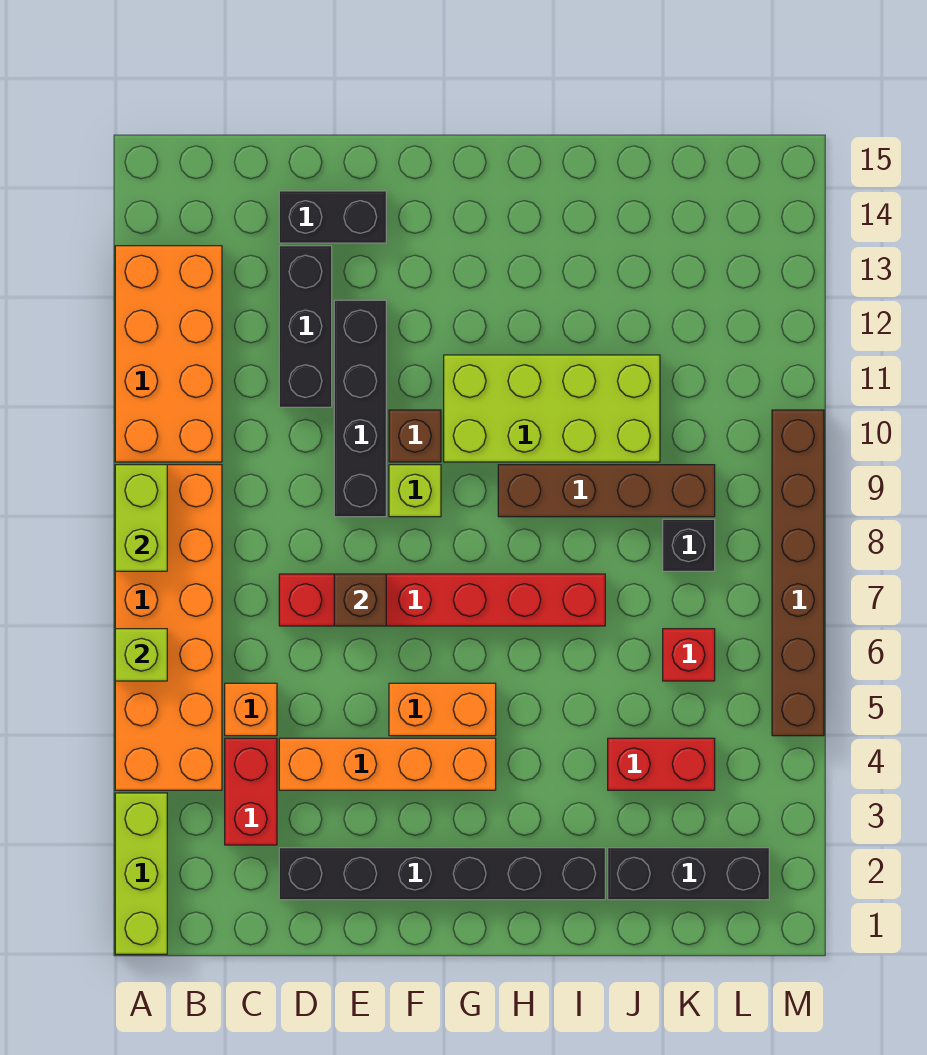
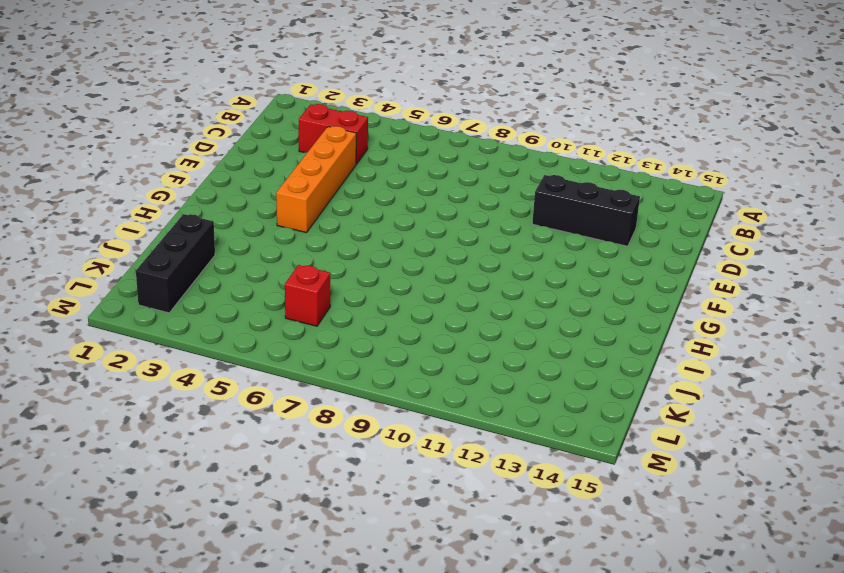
none -> lime brick A1:A3 level 1
none -> orange brick A4:B9 level 1
none -> orange brick A10:B13 level 1

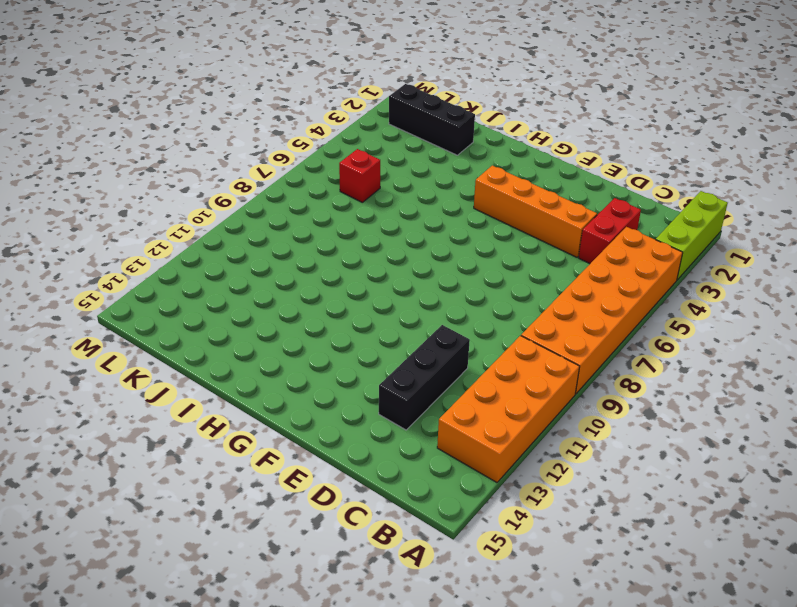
none -> orange brick C5 level 1
none -> black brick D2:I2 level 1
none -> red brick D7:I7 level 1

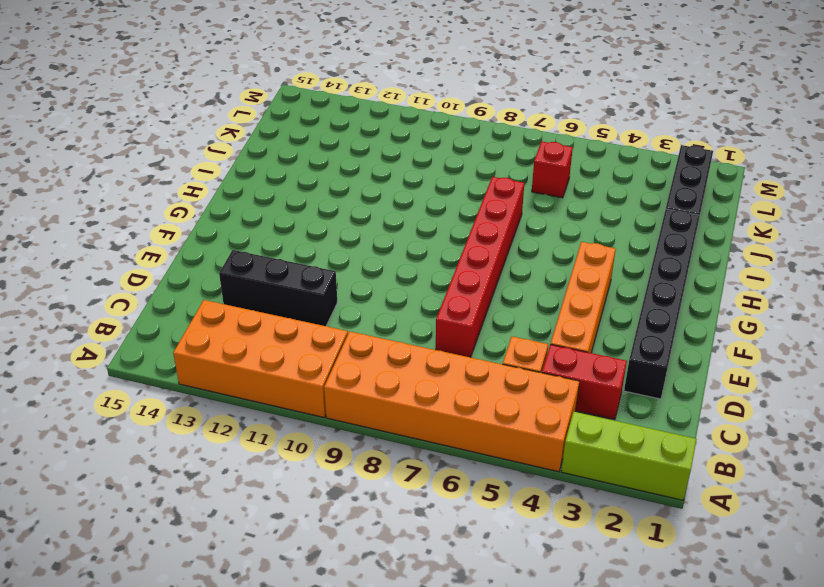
none -> black brick D14:E14 level 1
none -> black brick E9:E12 level 1
none -> orange brick F5:G5 level 1

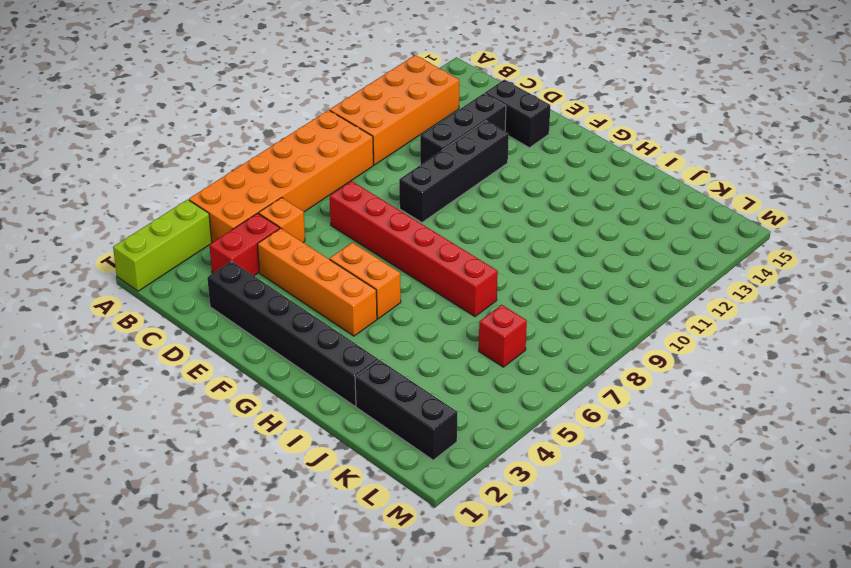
none -> lime brick F9 level 1
none -> brown brick F10 level 1
none -> lime brick G10:J11 level 1

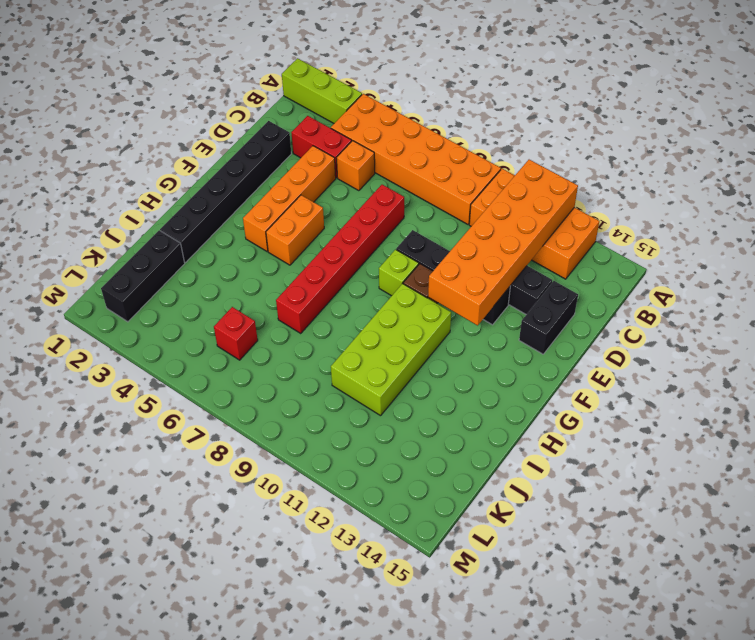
orange brick A11:F12 level 2 -> none
none -> brown brick H9:K9 level 1
none -> red brick J4:K4 level 1
none -> black brick K8 level 1

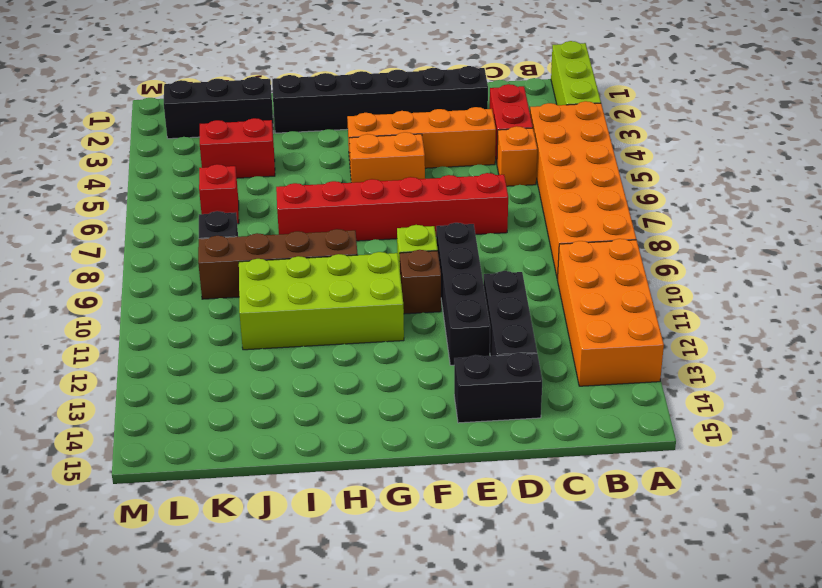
none -> brown brick M5:M10 level 1
none -> lime brick A6 level 2
none -> lime brick A8:A9 level 2

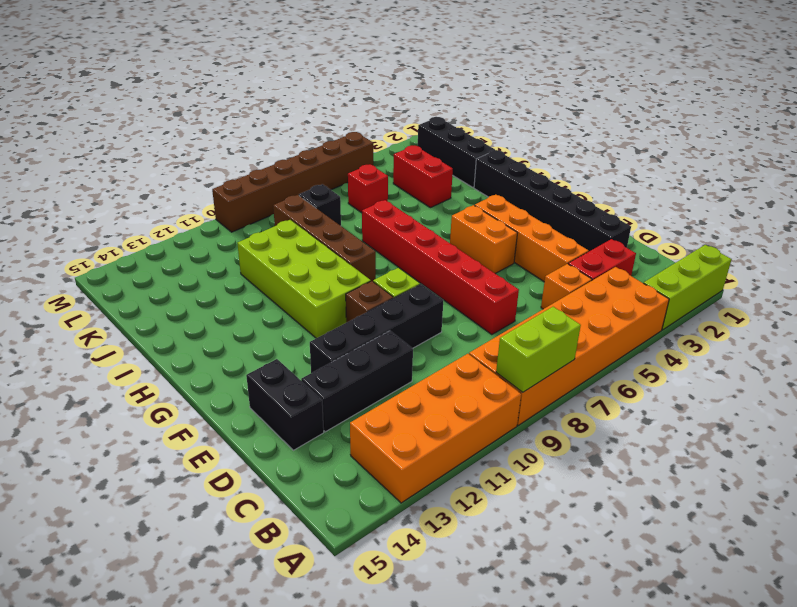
none -> lime brick A6 level 2
none -> brown brick E7 level 2

